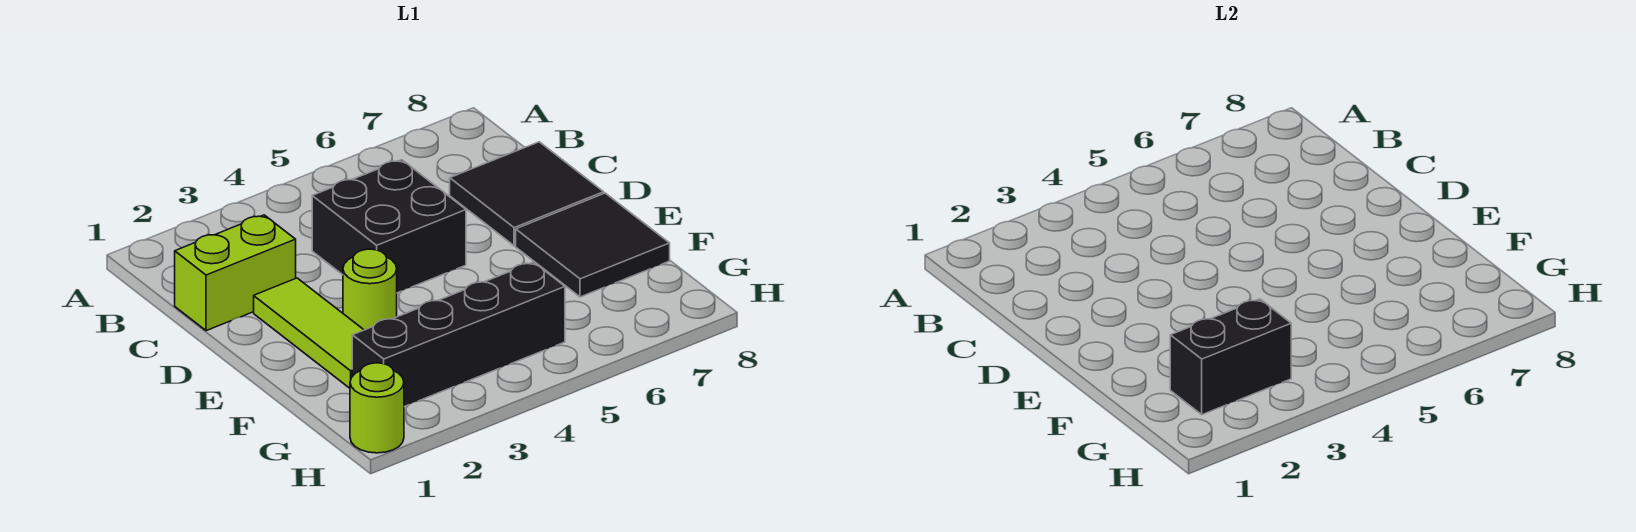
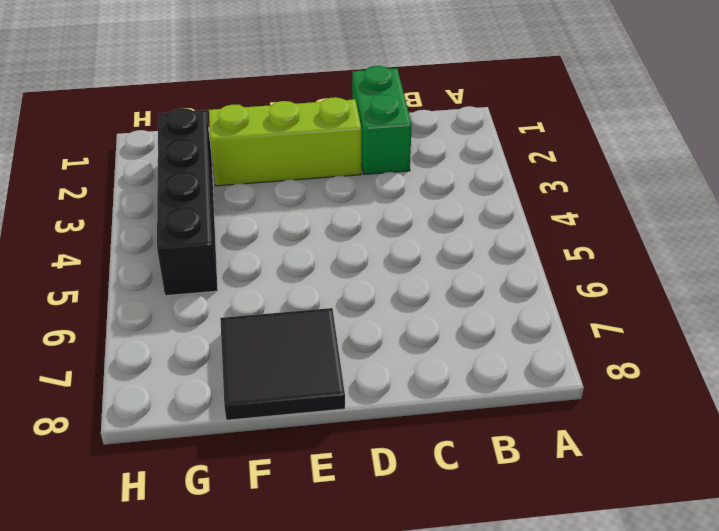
green brick C1:C2 level 1 -> lime brick C1:C2 level 1
lime brick D2:F2 level 1 -> lime tile D2:F2 level 1
none -> black brick C4:D5 level 1
none -> black tile C7:D8 level 1

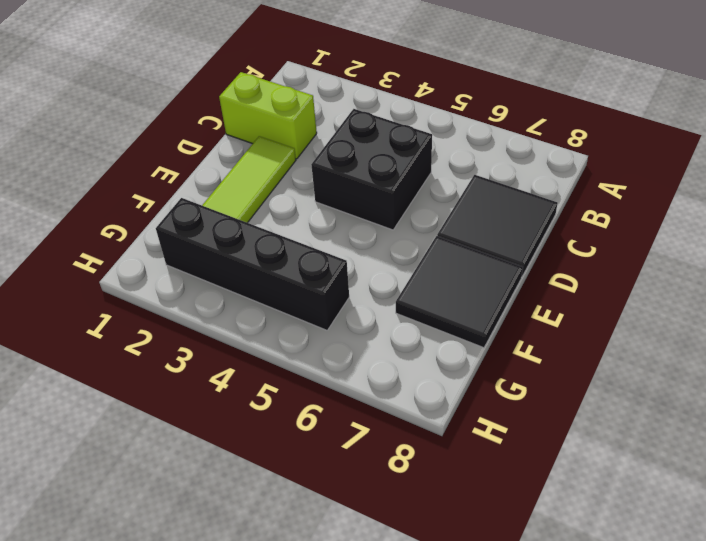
none -> lime round brick E3 level 1
none -> lime round brick H1 level 1

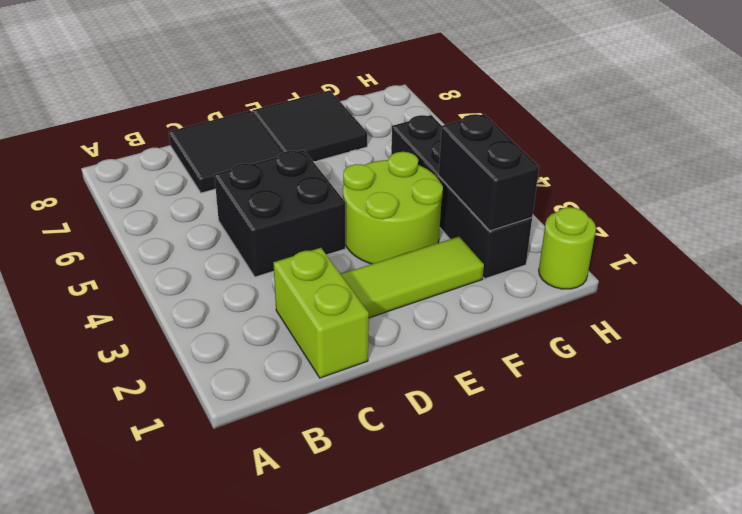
lime round brick E3:F4 level 1 -> lime round brick E3 level 1

